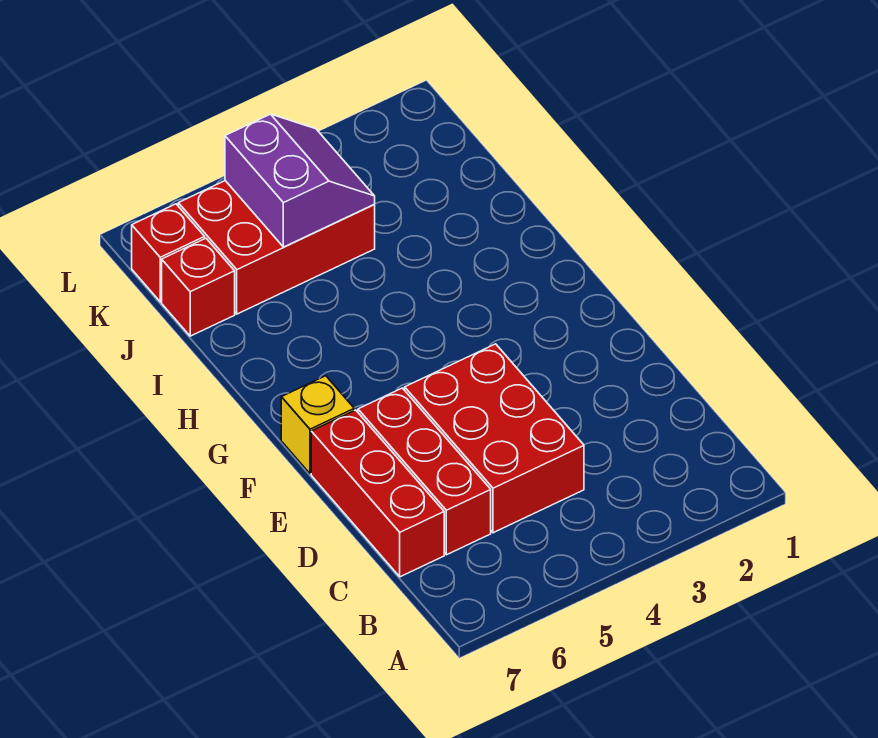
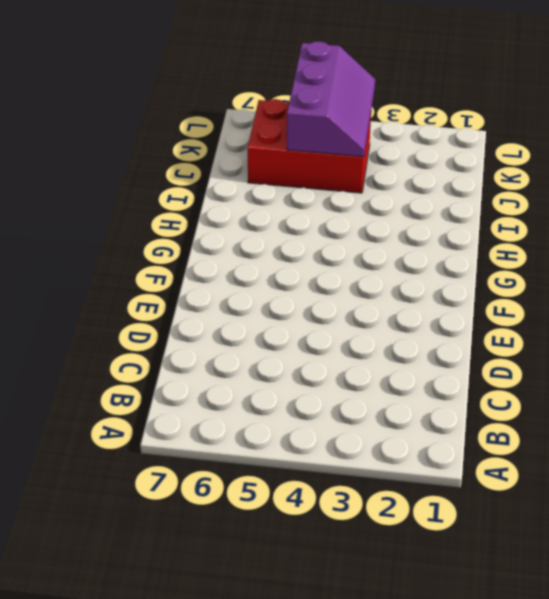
purple slope J4:L5 level 2 top 5 -> purple slope J4:K5 level 2 top 5
none -> red brick C4:E5 level 1
none -> red brick C6:E6 level 1

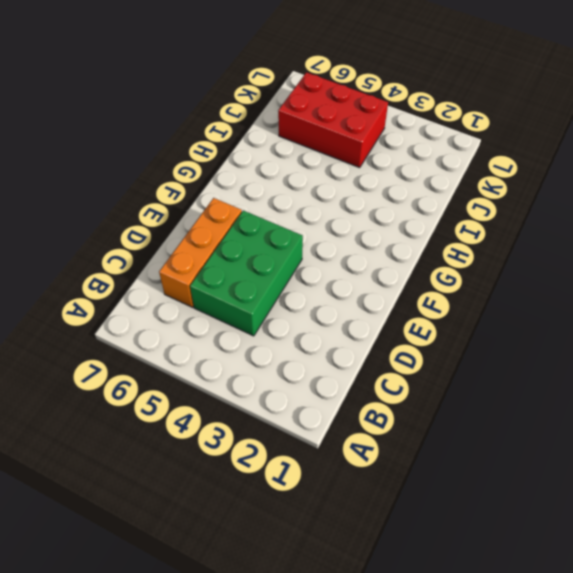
green brick C4:E5 level 1 -> red brick C4:E5 level 1
orange brick C6:E6 level 1 -> red brick C6:E6 level 1
none -> red brick C7:E7 level 1
none -> yellow brick F7 level 1

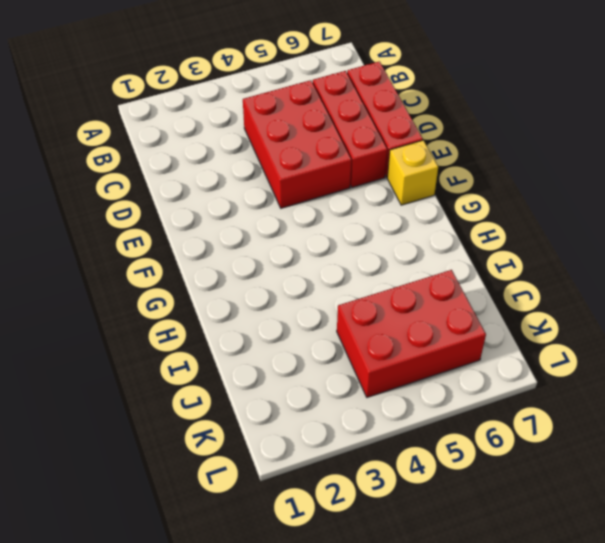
none -> red brick J7 level 1
none -> red brick K7 level 1

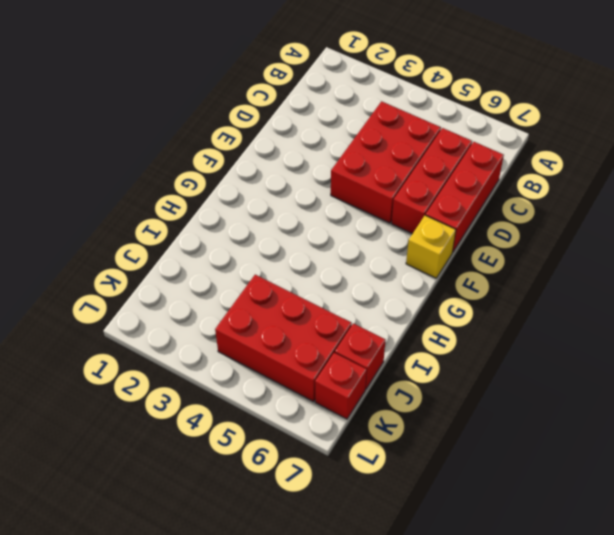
none -> purple slope J4:K5 level 2 top 5

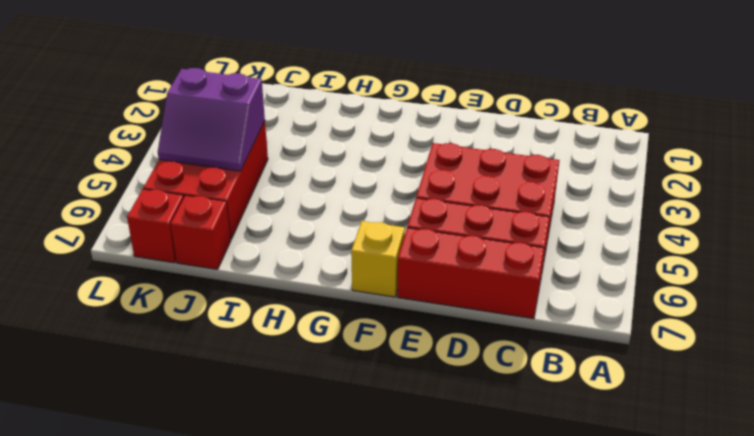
purple slope J4:K5 level 2 top 4 -> purple slope J4:K5 level 2 top 5

